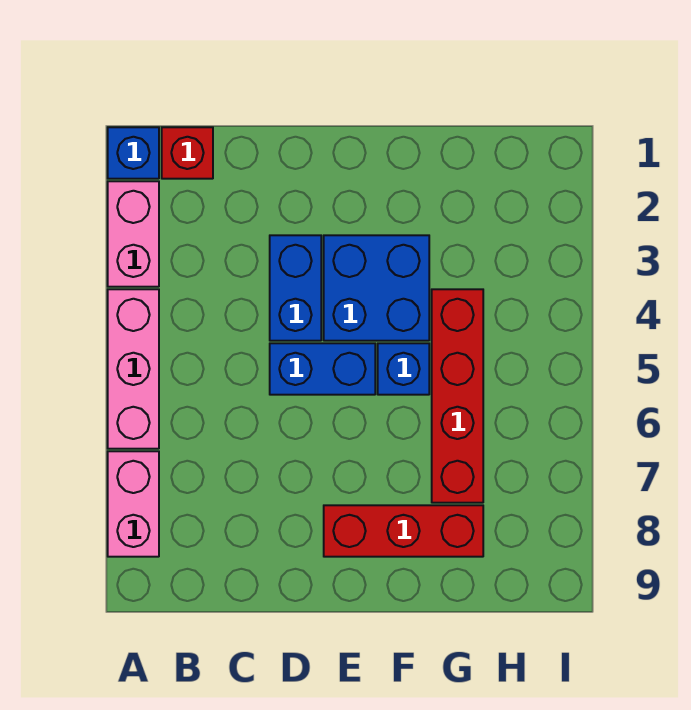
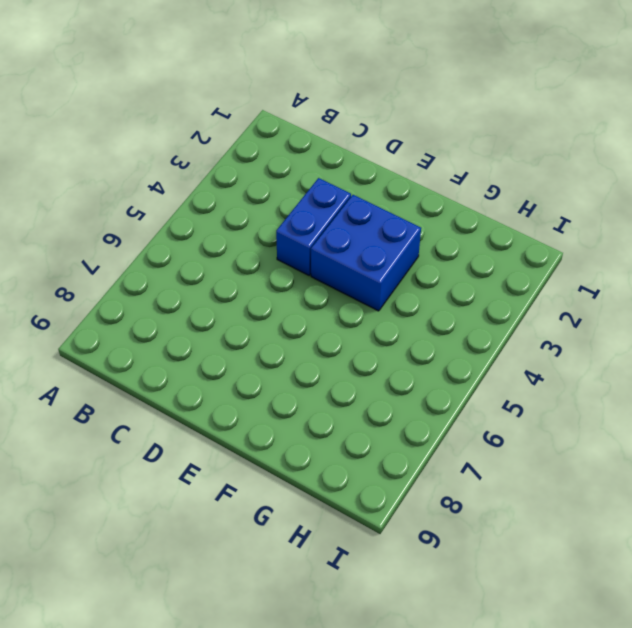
none -> blue brick A1 level 1
none -> pink brick A2:A3 level 1

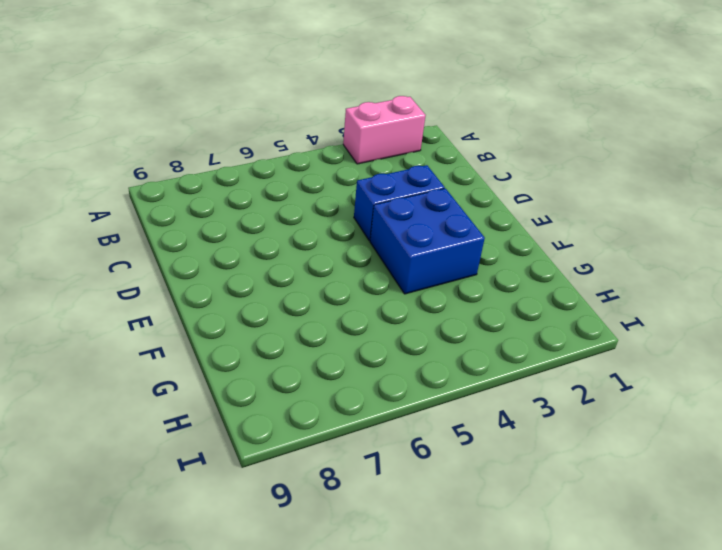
none -> blue brick A1 level 1
none -> pink brick A4:A6 level 1

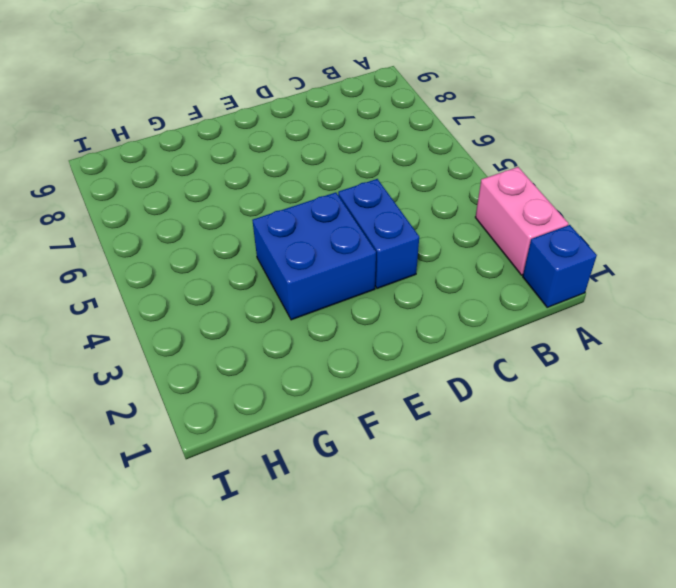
none -> pink brick A4:A6 level 1
none -> pink brick A7:A8 level 1

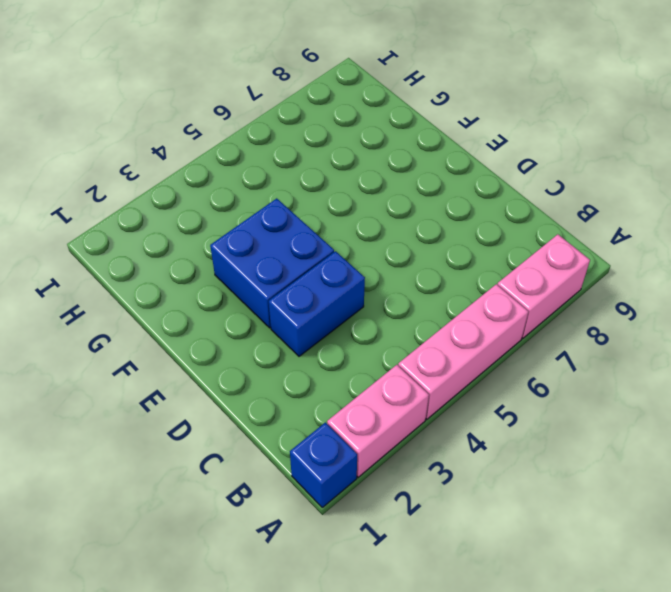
none -> red brick B1 level 1
none -> blue brick D5:E5 level 1

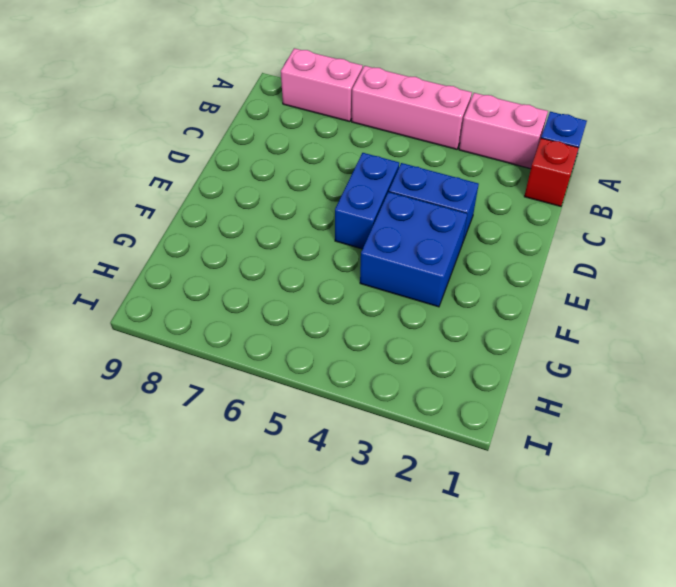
none -> red brick E8:G8 level 1
none -> blue brick F5 level 1

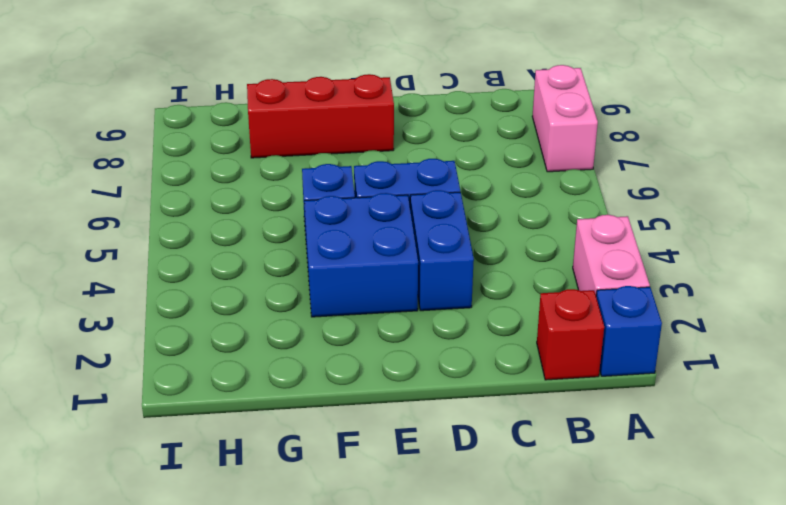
none -> pink brick A4:A6 level 1
none -> red brick G4:G7 level 1

